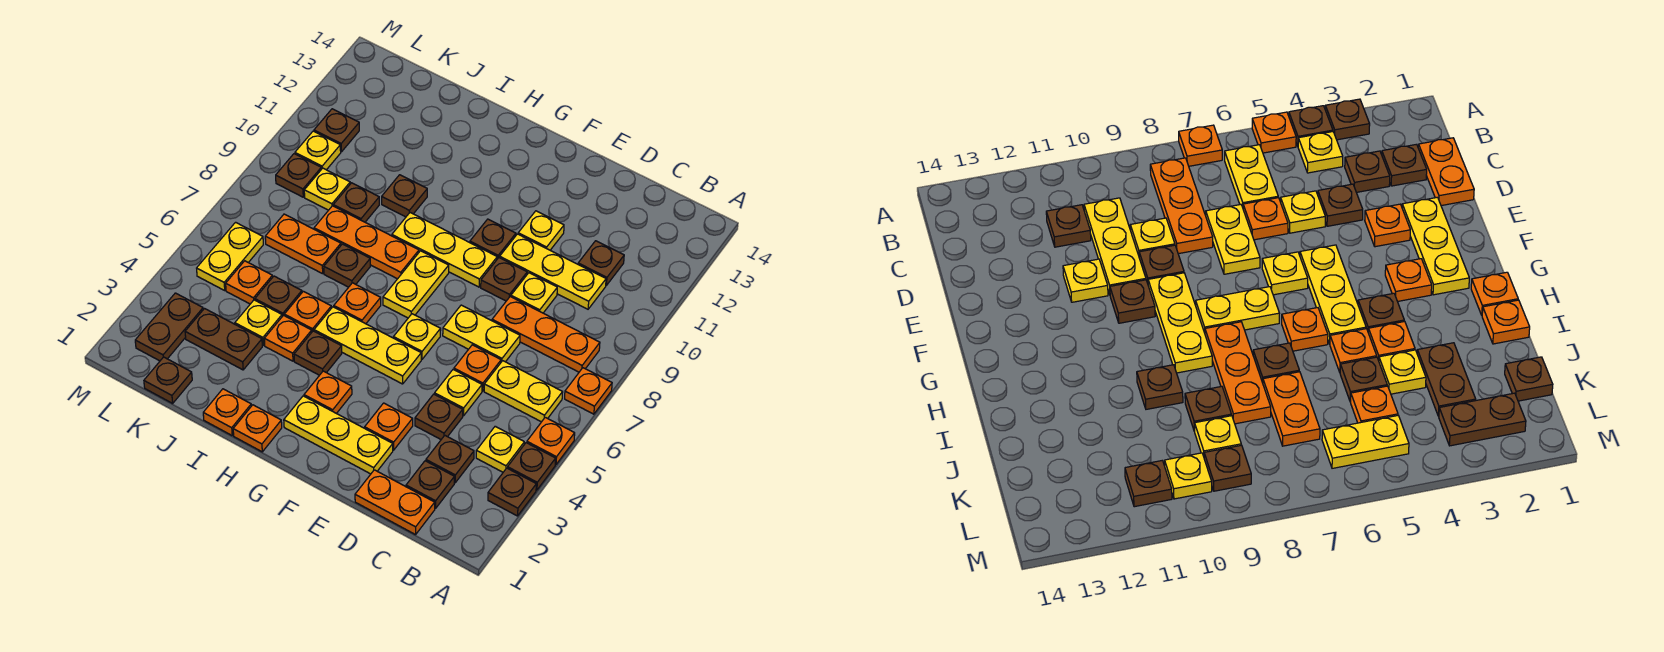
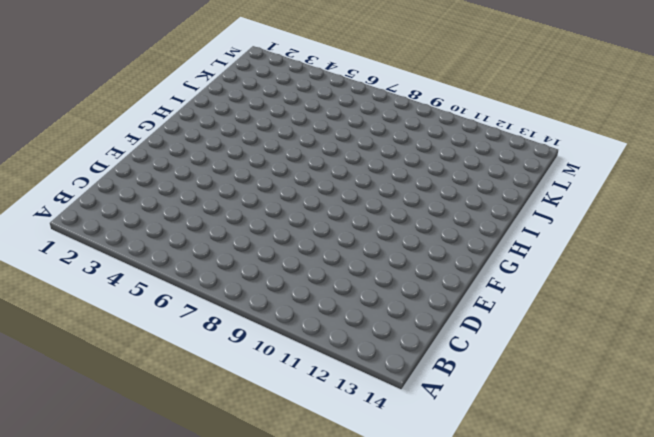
none -> brown plate A3 level 1
none -> brown plate A4 level 1
none -> orange plate A5 level 1
none -> orange plate A7 level 1

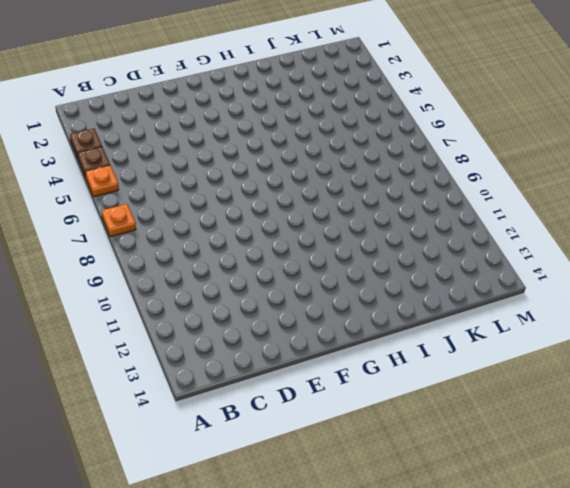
none -> yellow plate B4 level 1
none -> yellow plate B6:C6 level 1
none -> orange plate B8:D8 level 1
none -> orange plate C1:D1 level 1

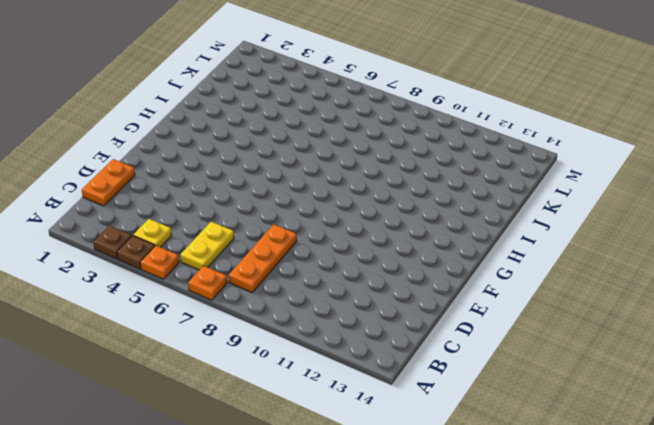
none -> brown plate C2 level 1
none -> brown plate C3 level 1
none -> yellow plate C10:E10 level 1
none -> brown plate C11 level 1

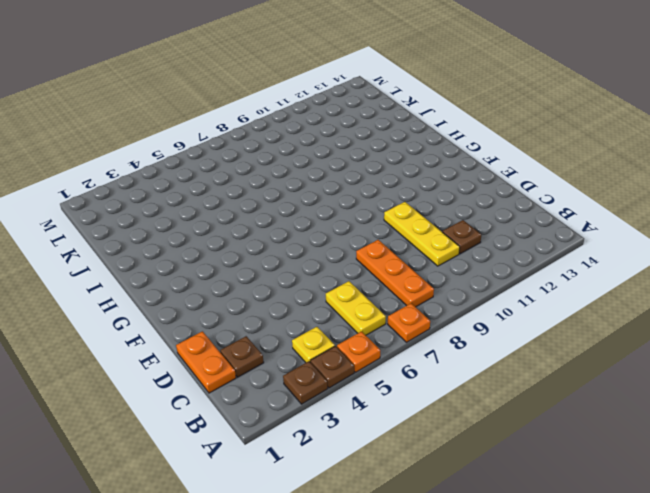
none -> brown plate C3 level 1
none -> brown plate D4 level 1
none -> yellow plate D5 level 1
none -> orange plate D6 level 1

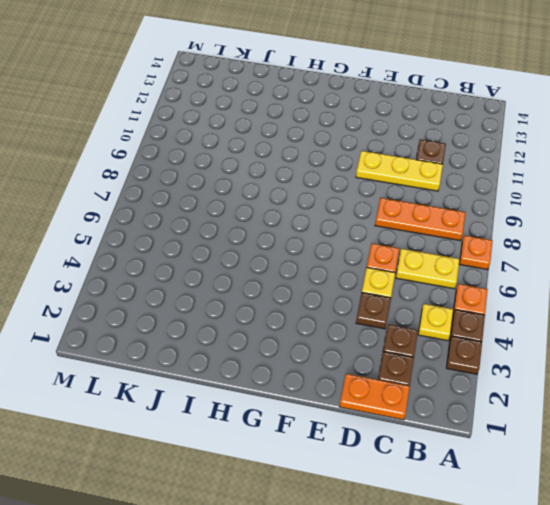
none -> yellow plate D7:E7 level 1
none -> yellow plate D9 level 1
none -> yellow plate E2:G2 level 1
none -> orange plate E3 level 1

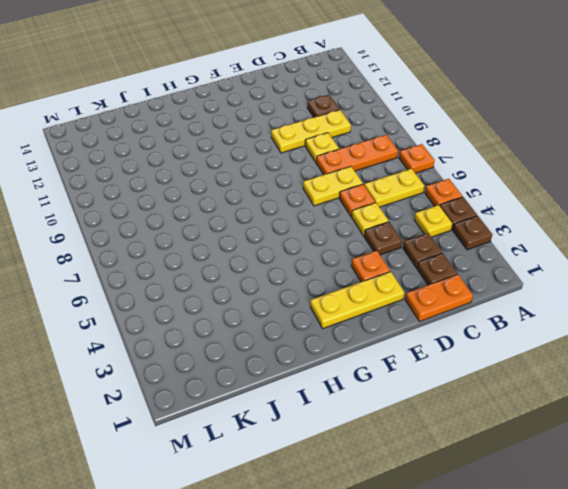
none -> brown plate E9 level 1
none -> yellow plate E11 level 1
none -> yellow plate F5:H5 level 1
none -> yellow plate F6 level 1

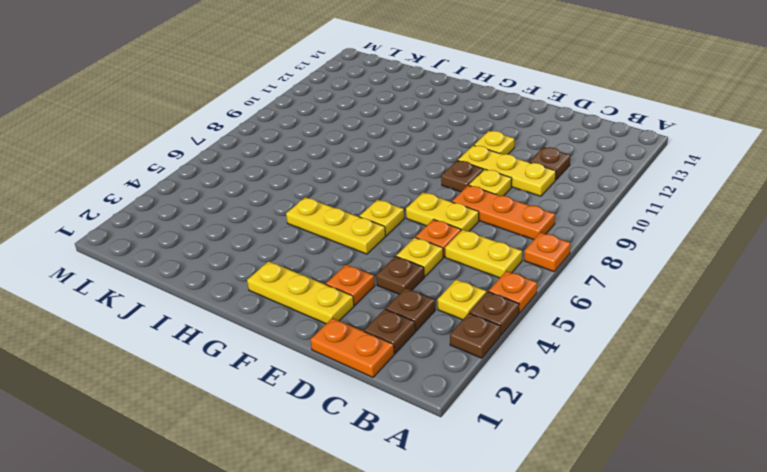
none -> yellow plate F9:H9 level 1
none -> brown plate F10 level 1
none -> orange plate G3 level 1
none -> yellow plate G7:G8 level 1

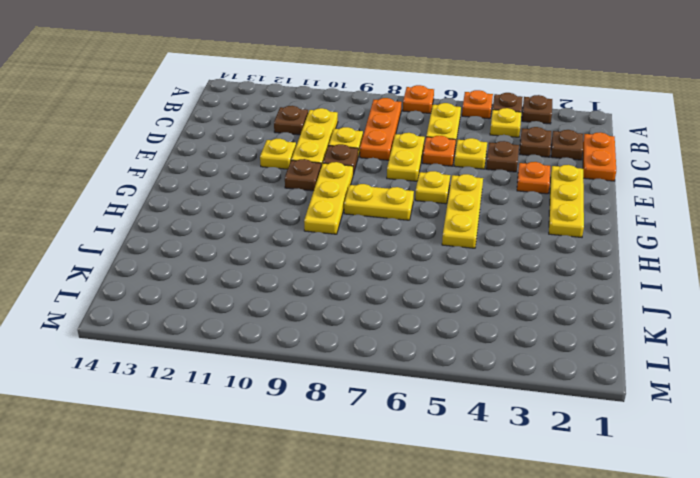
none -> orange plate G3 level 1
none -> orange plate H1 level 1
none -> brown plate H4 level 1
none -> orange plate H6 level 1

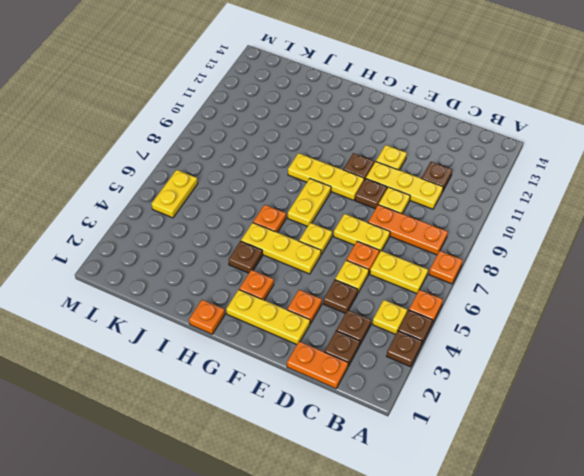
none -> orange plate H8:J8 level 1
none -> orange plate I1 level 1
none -> orange plate I4 level 1
none -> orange plate I5 level 1

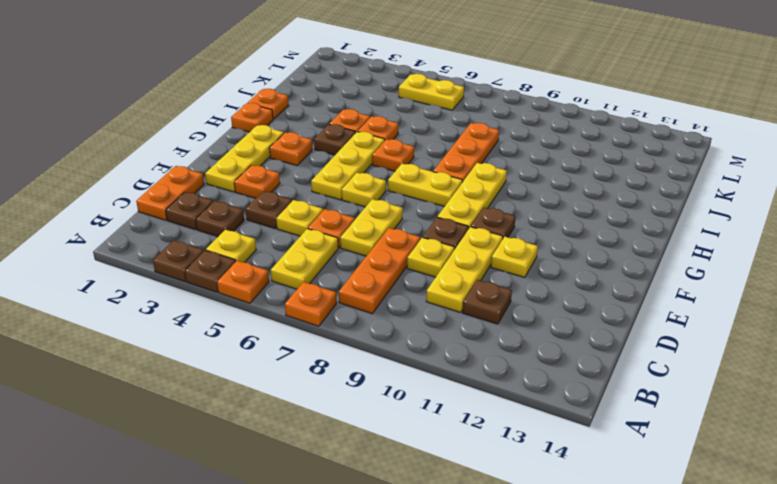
none -> brown plate I7 level 1
none -> brown plate I10 level 1
none -> brown plate J3:K3 level 1
none -> yellow plate J4 level 1

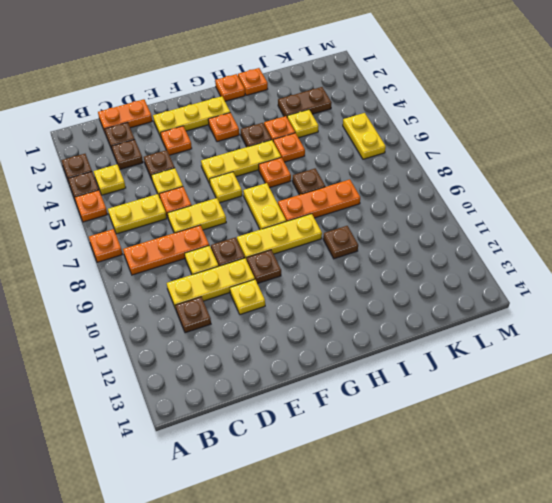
none -> brown plate J5 level 1
none -> orange plate J7:K7 level 1
none -> brown plate J9 level 1
none -> brown plate K1 level 1

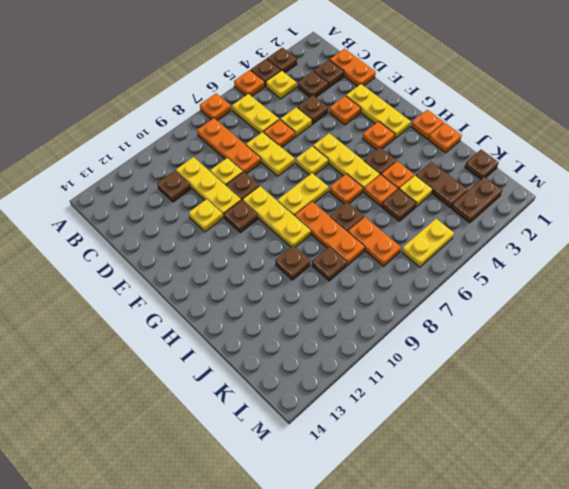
none -> orange plate K5 level 1
none -> yellow plate K9 level 1
none -> brown plate L9 level 1
none -> yellow plate L10 level 1

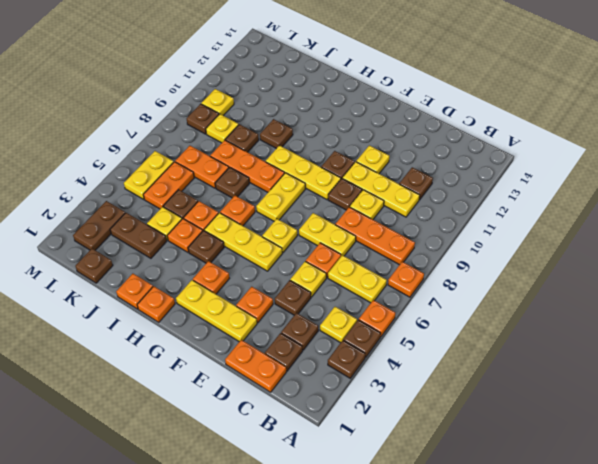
orange plate K5:K6 level 1 -> orange plate K5 level 1
none -> brown plate L11 level 1

